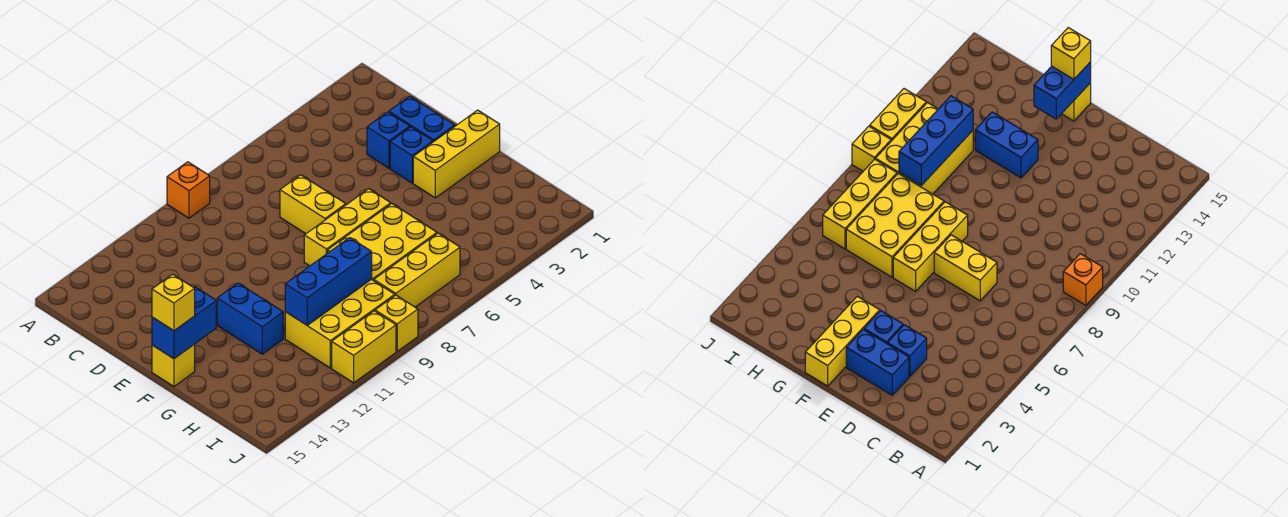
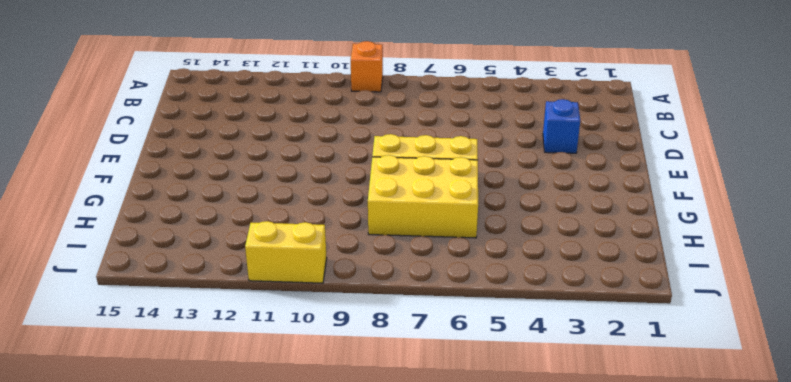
none -> blue brick D2:E2 level 1
none -> yellow brick D7:E7 level 1
none -> blue brick E3 level 1

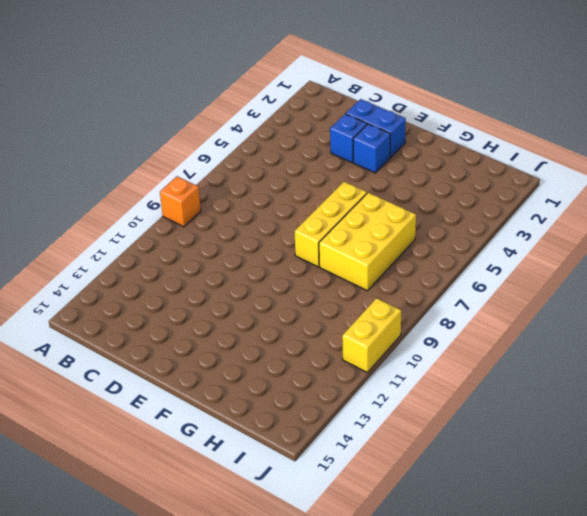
none -> yellow brick D7:E7 level 1
none -> yellow brick F1:F3 level 1
none -> blue brick F12:G12 level 1

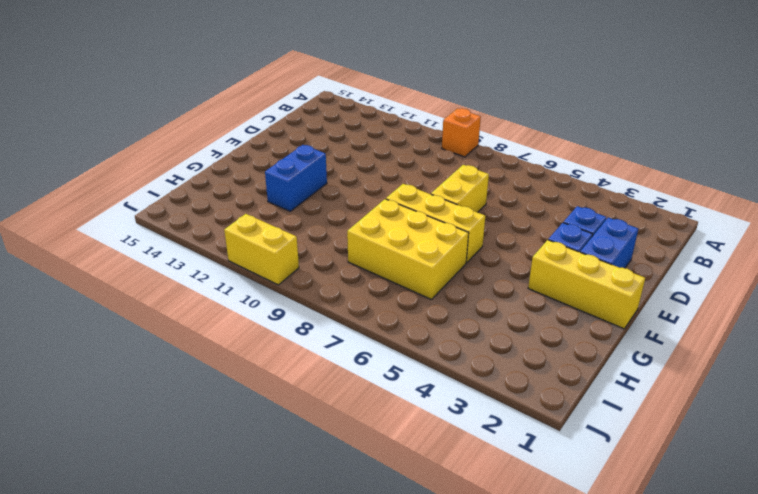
none -> yellow brick F15 level 1
none -> yellow brick H9:I11 level 1
none -> yellow brick I6:I8 level 1

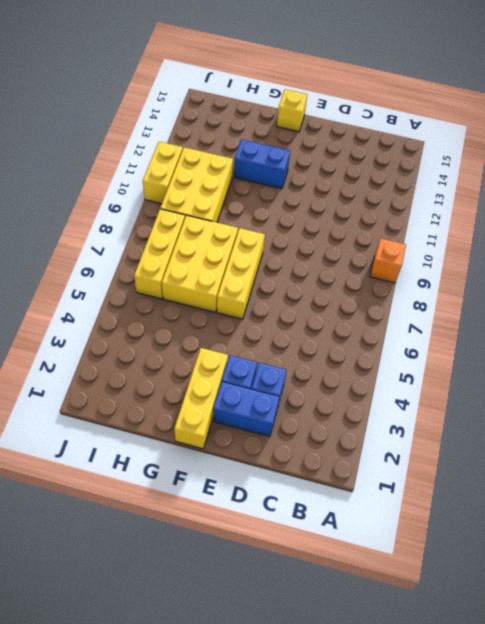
none -> yellow brick D7:E7 level 1
none -> yellow brick J9 level 1
none -> blue brick F14:F15 level 2

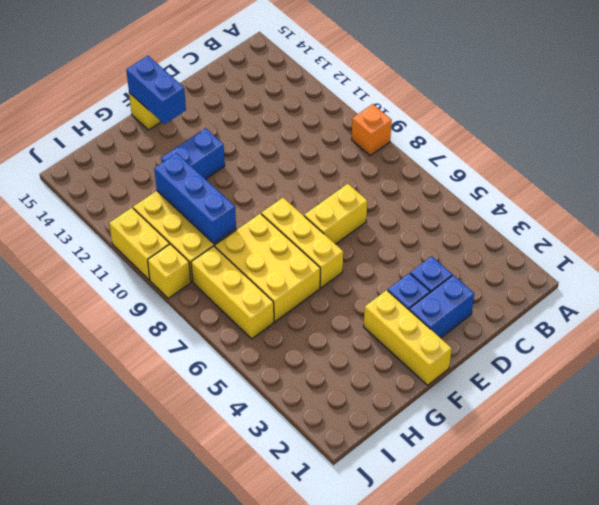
none -> yellow brick F15 level 3

